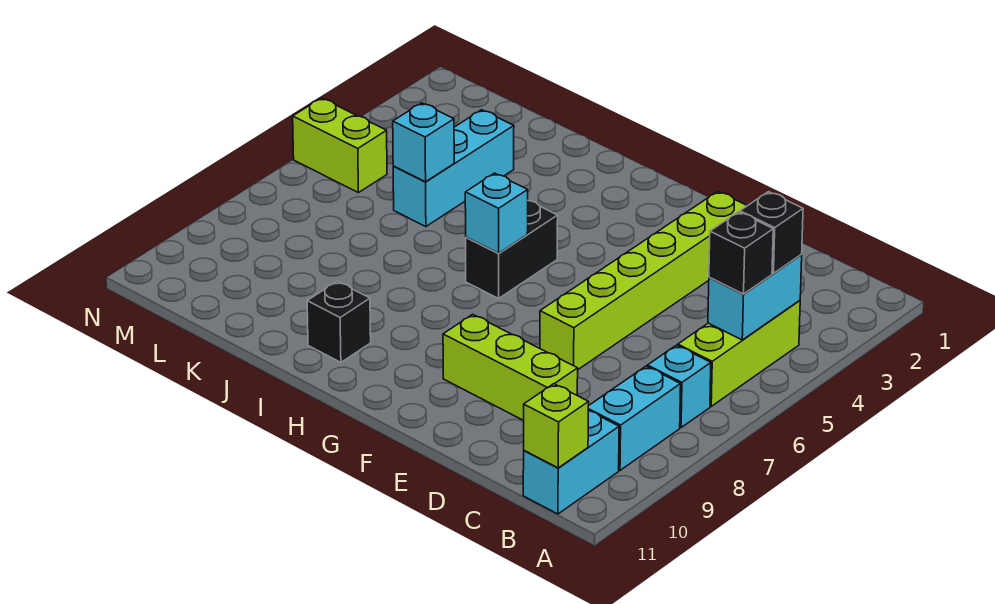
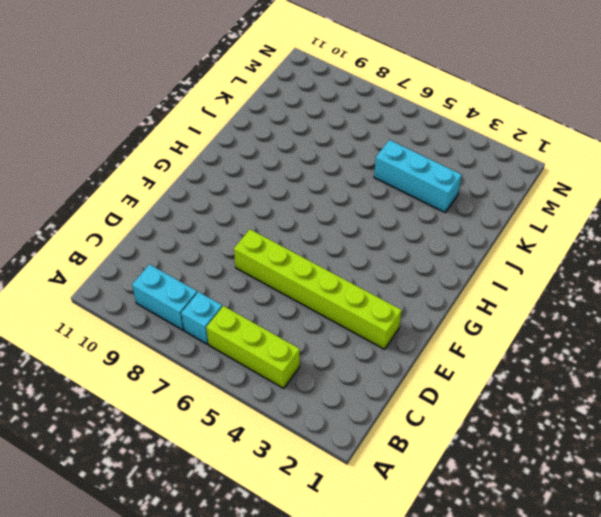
none -> cyan brick B10:B11 level 1
none -> lime brick D9:F9 level 1
none -> black brick H5:H6 level 1

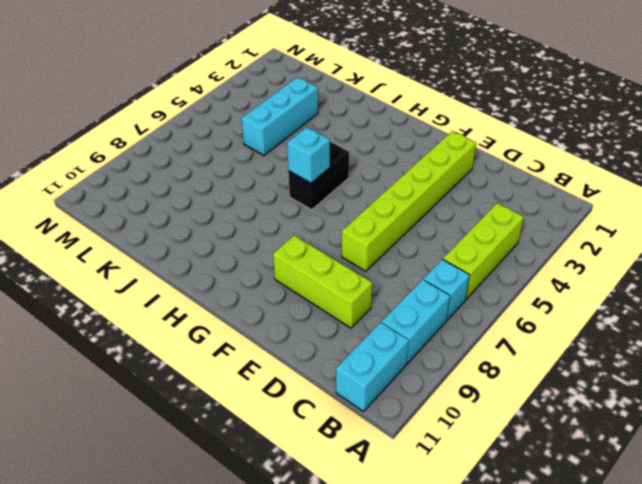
none -> black brick I10 level 1
none -> lime brick M5:N5 level 1
none -> cyan brick B4:B5 level 2

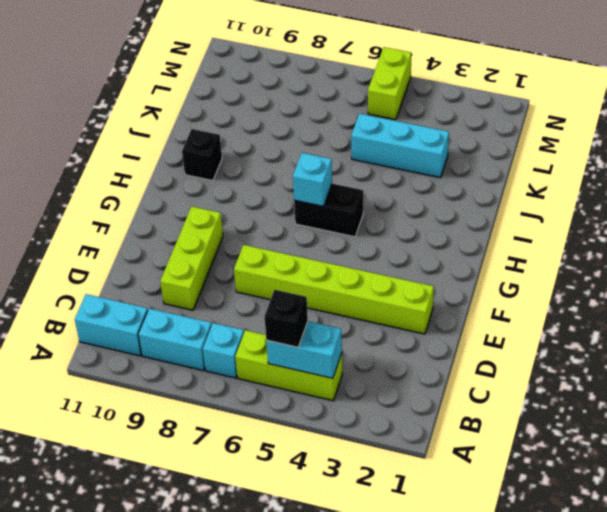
none -> lime brick B11 level 2
none -> cyan brick K5 level 2
none -> black brick B4 level 3

